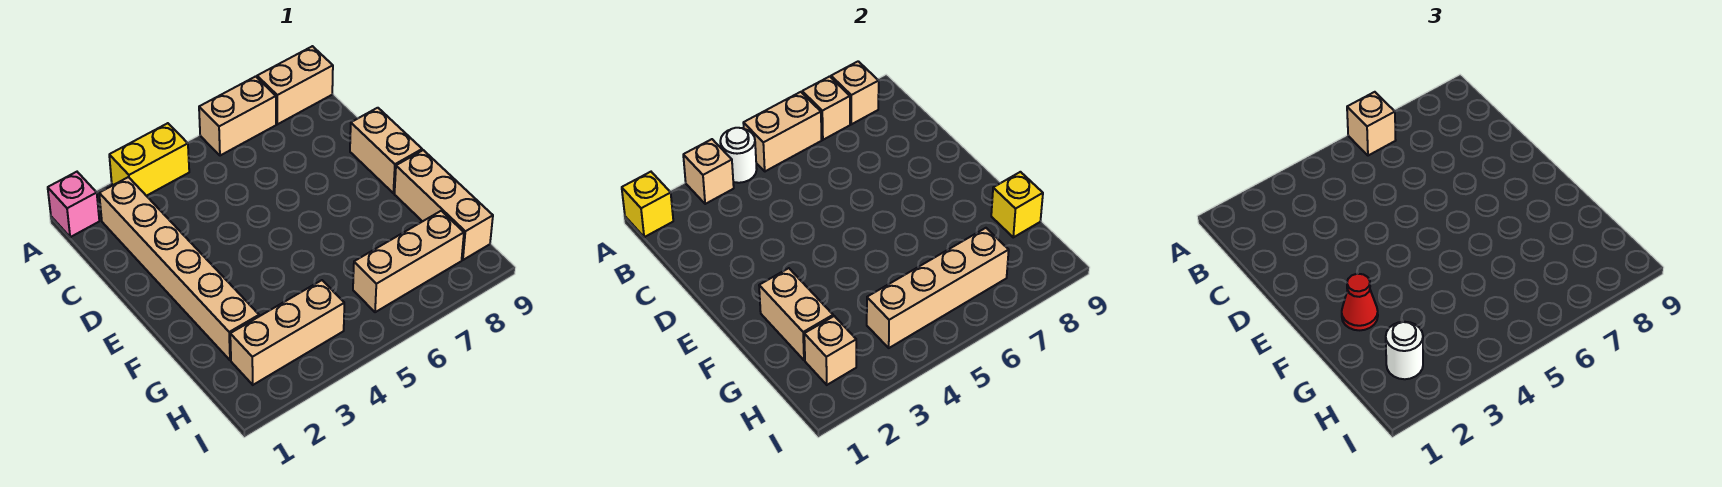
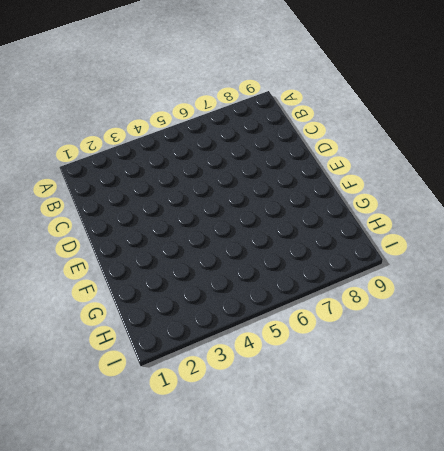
none -> pink brick A1 level 1
none -> yellow brick A3:A4 level 1
none -> tan brick A6:A7 level 1

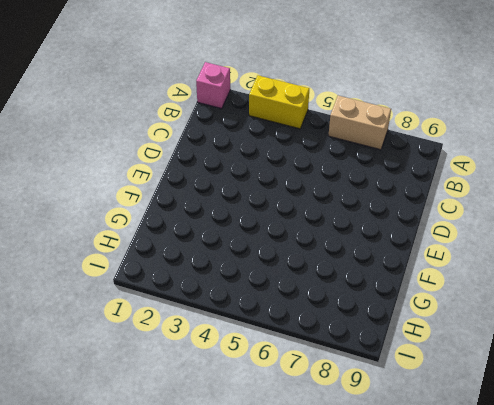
none -> tan brick A8:A9 level 1
none -> tan brick B2:G2 level 1
none -> tan brick D9:E9 level 1

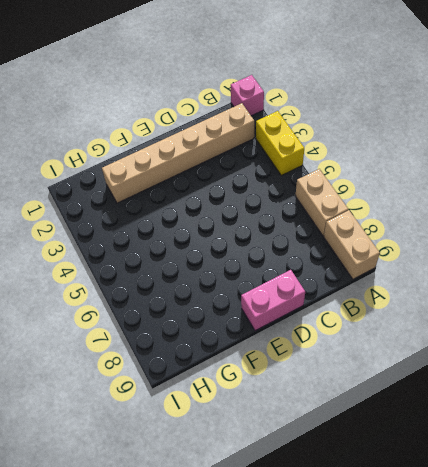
pink brick D9:E9 level 1 -> tan brick D9:E9 level 1
none -> tan brick F9:H9 level 1
none -> tan brick H2:H4 level 1
none -> tan brick H6:H8 level 1

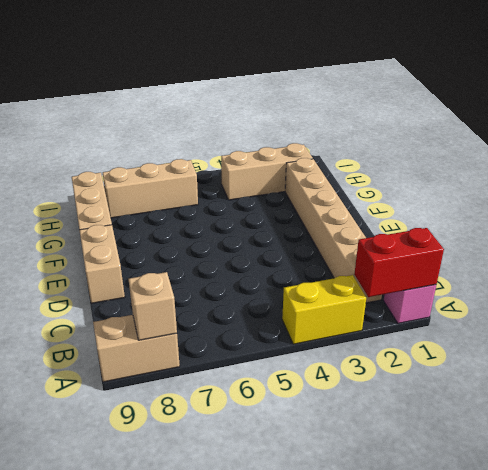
red brick A1:A2 level 2 -> yellow brick A1 level 2
none -> tan brick A6:A7 level 1
none -> tan brick A3 level 2
none -> white round brick A4 level 2

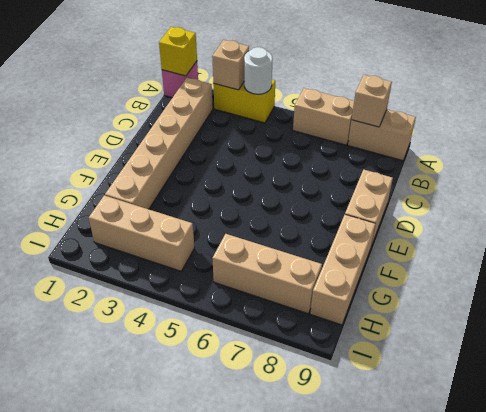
none -> tan brick A5:A6 level 2
none -> tan brick A7 level 2
none -> tan brick F2:G2 level 2

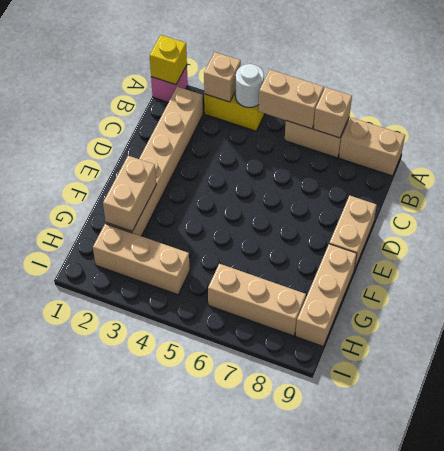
none -> tan brick A8 level 2
none -> yellow brick G9 level 2
none -> tan brick H2 level 2

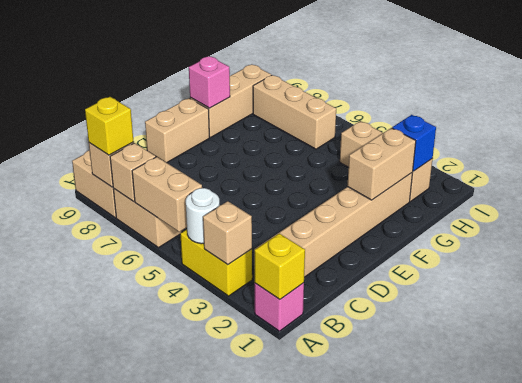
yellow brick A8 level 3 -> yellow brick G9 level 2
pink brick F9 level 2 -> none
blue brick H2 level 2 -> tan brick H2 level 2
none -> tan brick H4:H7 level 2
none -> tan brick A6 level 3
none -> red cone F2 level 3

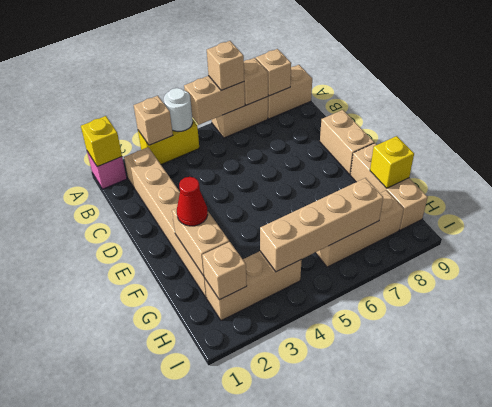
none -> white round brick H2 level 3

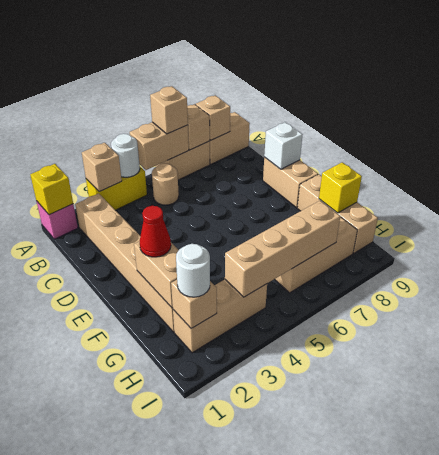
tan round brick B5 level 1 -> none
white brick D9 level 2 -> none

